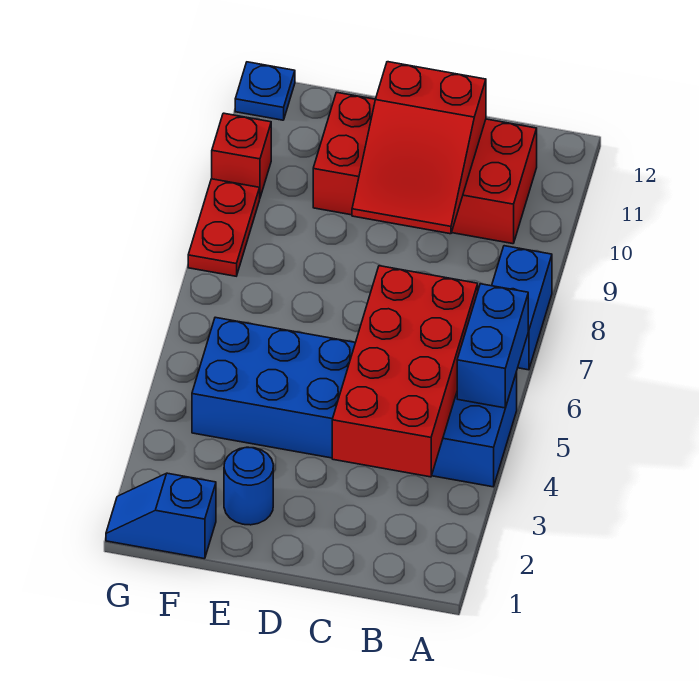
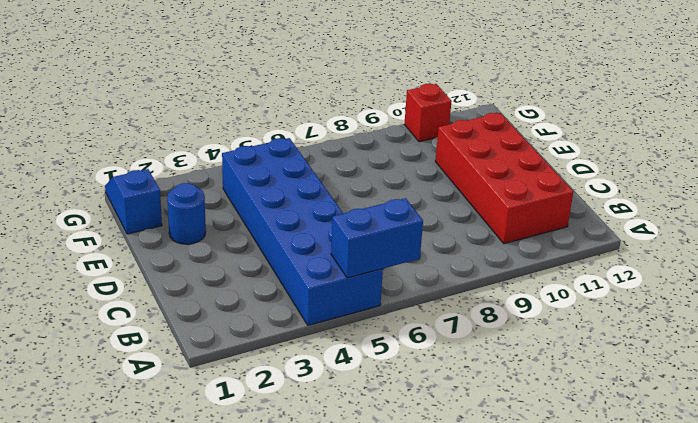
none -> blue brick A7:A8 level 1
none -> red plate G8:G9 level 1

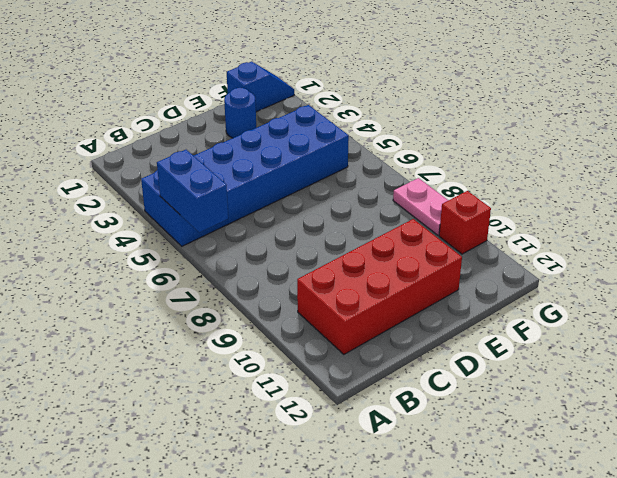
pink plate G8:G9 level 1 -> red plate G8:G9 level 1
none -> blue brick A7:A8 level 1
none -> blue plate G12 level 1

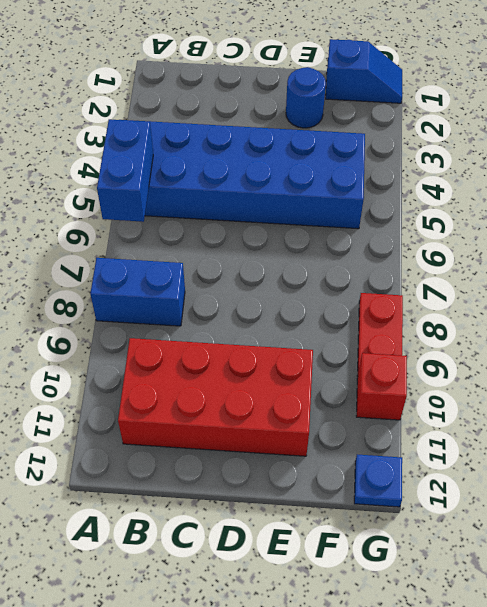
blue brick A8:B8 level 1 -> blue brick A7:A8 level 1
none -> red brick B3:C6 level 2
none -> red slope C9:D11 level 2 top 11

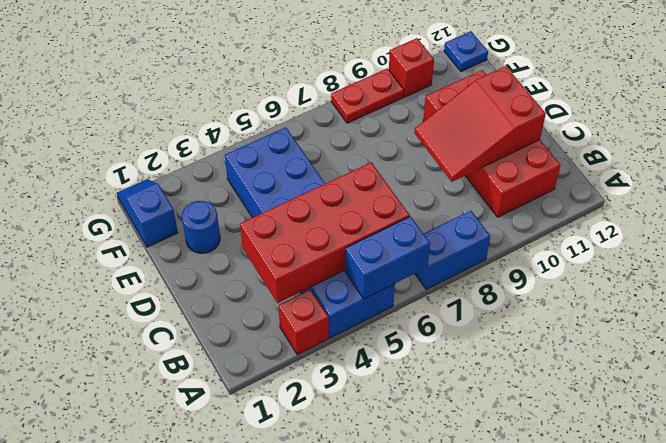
red brick A3 level 1 -> none

